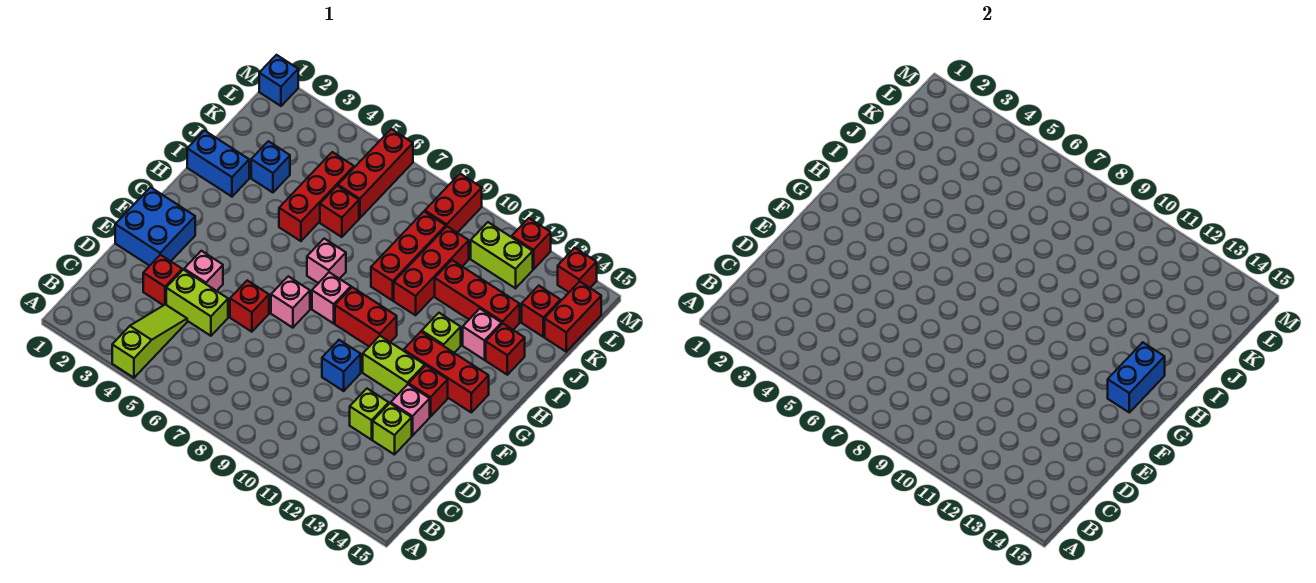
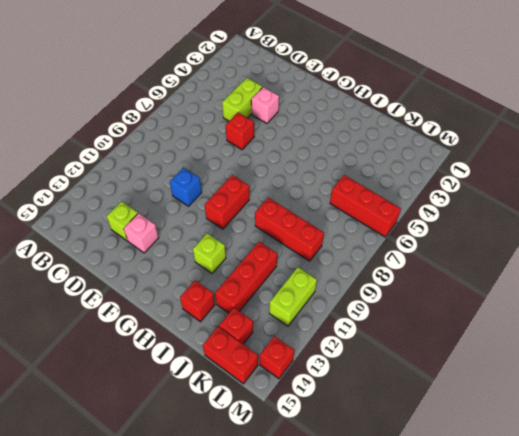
none -> lime slope A4:C4 level 1 top A
none -> red brick D3 level 1
none -> lime brick D12 level 1
none -> blue brick E1:F2 level 1

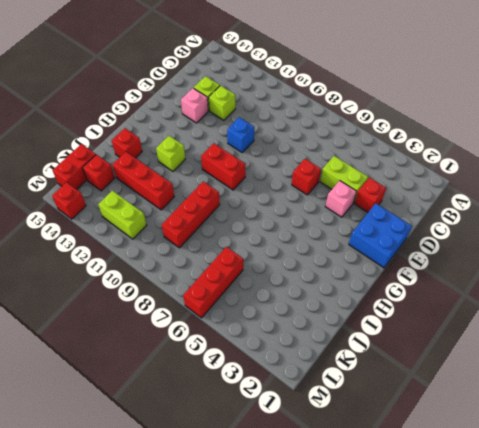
none -> lime slope A4:C4 level 1 top A
none -> pink brick F7 level 1
none -> lime brick F11:F12 level 1
none -> red brick F13 level 1

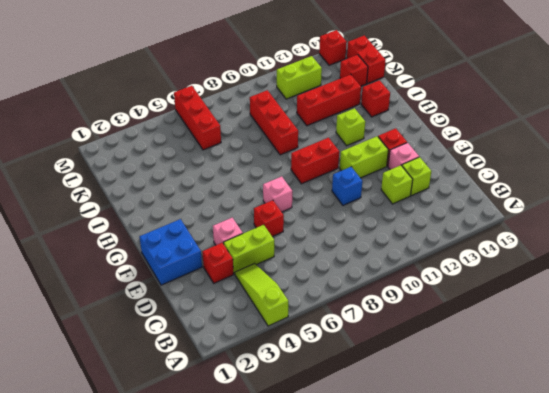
none -> pink brick G8 level 1
none -> red brick G12:G14 level 1
none -> pink brick H7 level 1
none -> blue brick I1:I2 level 1

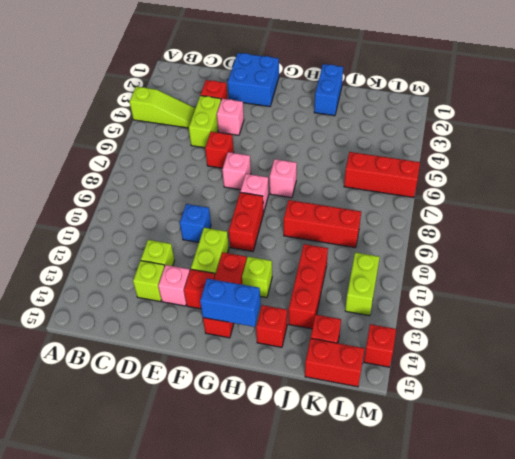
none -> red brick I5:K5 level 1
none -> red brick I10:K10 level 1
none -> pink brick I13 level 1
none -> blue brick J3 level 1

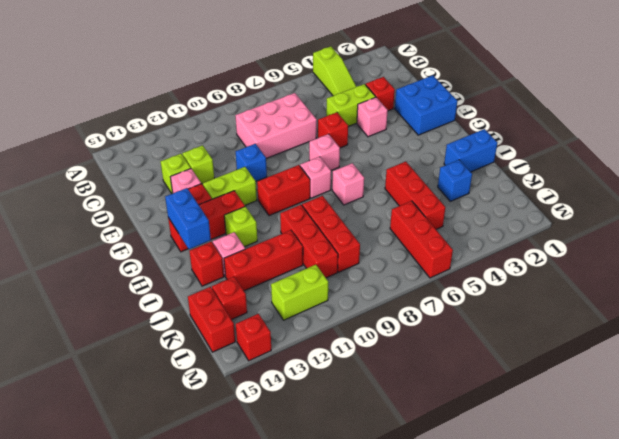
pink brick C7:D9 level 1 -> none
none -> red brick J6 level 1
none -> red brick L9:M9 level 1
none -> blue brick M1 level 1
none -> red brick M12 level 1

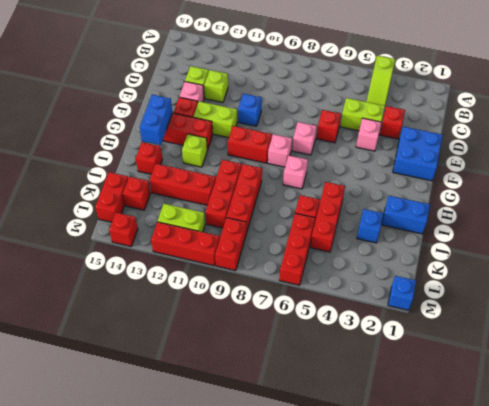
red brick M10:M12 level 1 -> red brick M12 level 1
none -> pink brick I13 level 1

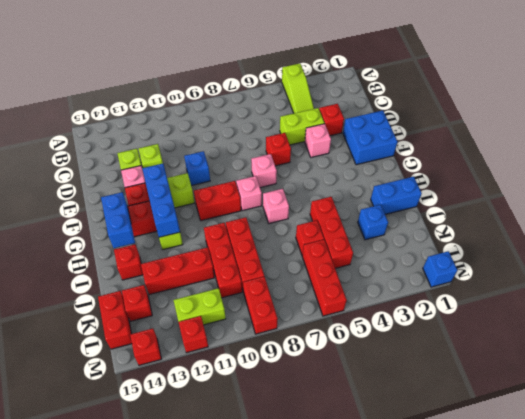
blue brick F12:H12 level 2 -> none
none -> pink brick I13 level 1

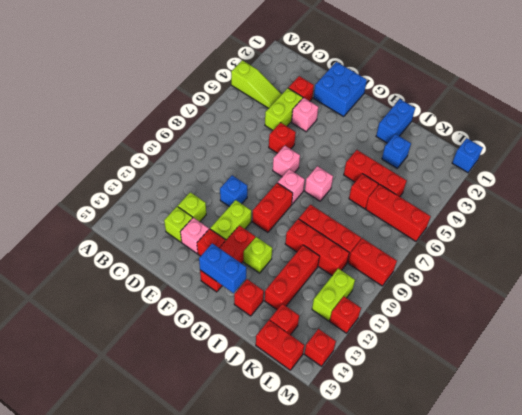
none -> pink brick I13 level 1

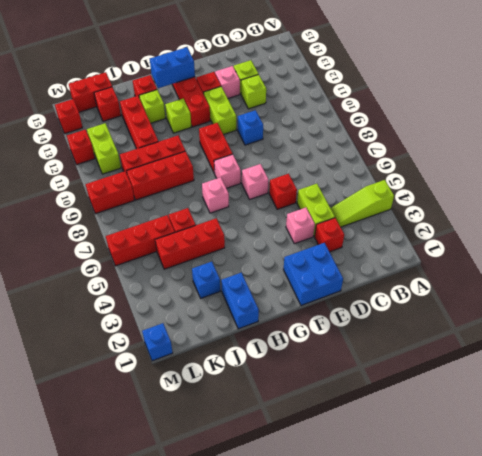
lime brick I13 level 1 -> pink brick I13 level 1

